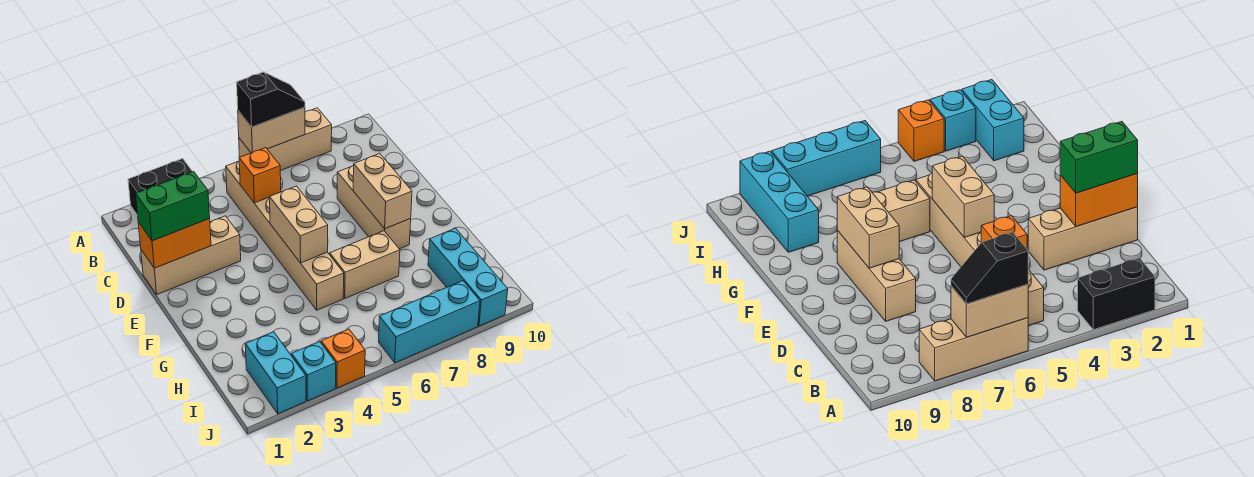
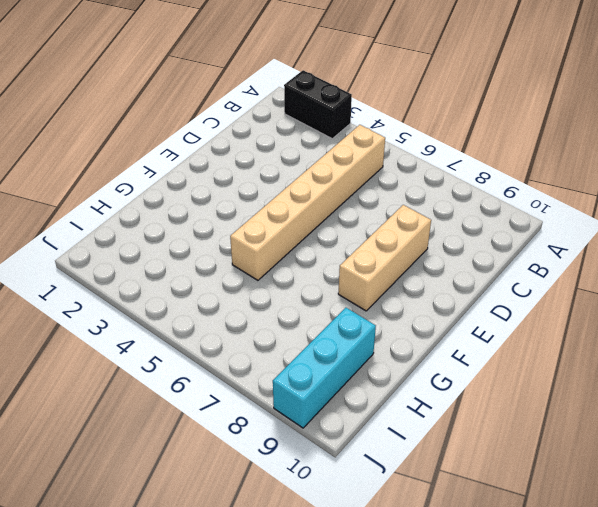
none -> tan brick A6:A8 level 1
none -> tan brick D1:D3 level 1
none -> tan brick G6:G7 level 1

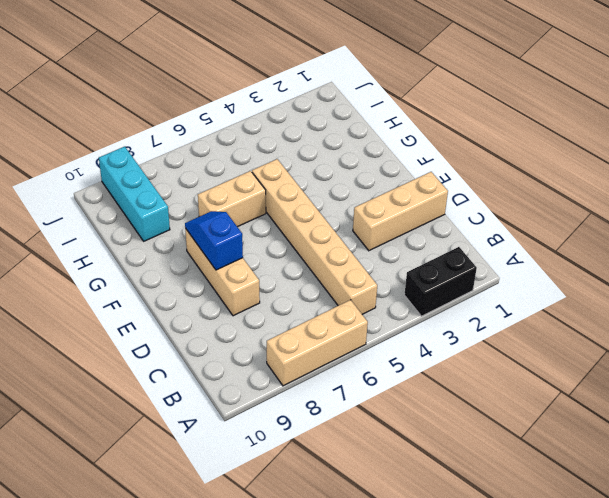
blue slope E8:F8 level 2 top E -> tan brick E8:F8 level 2
none -> cyan brick I2:J2 level 1
none -> cyan brick J3 level 1
none -> orange brick J4 level 1

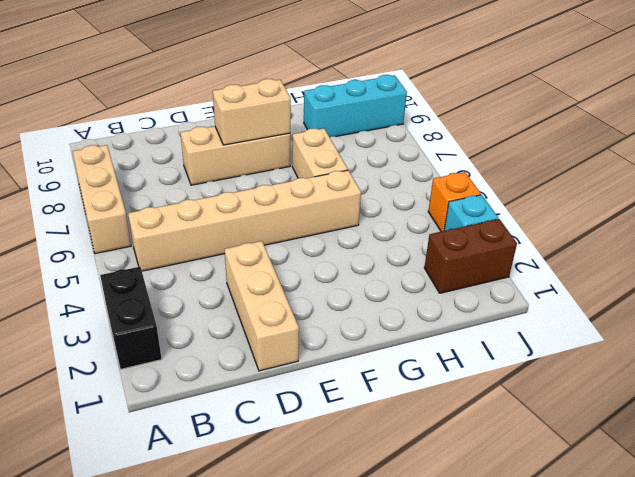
brown brick I2:J2 level 1 -> cyan brick I2:J2 level 1
none -> cyan brick J6:J8 level 1
none -> tan brick A6:A7 level 2
none -> orange brick C5 level 2

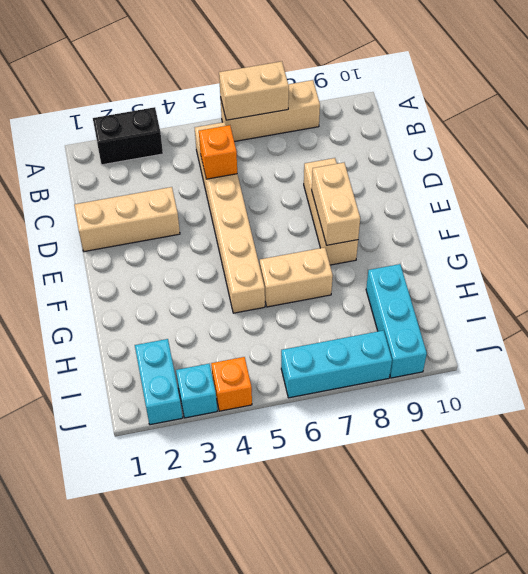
none -> orange brick D1:D2 level 2
none -> tan brick E5:F5 level 2
none -> black slope A6:A7 level 3 top 6

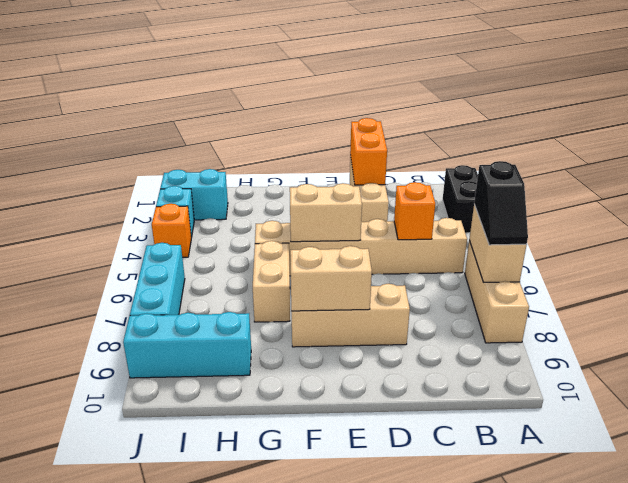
none -> green brick D1:D2 level 3

